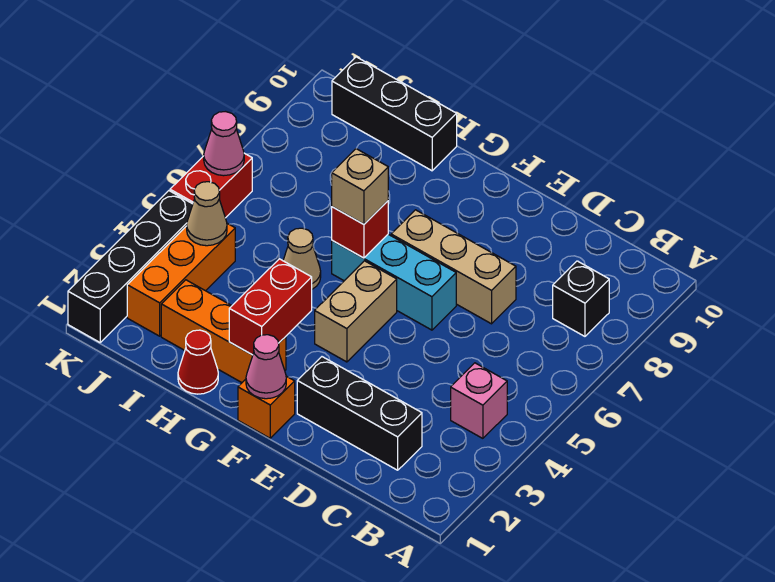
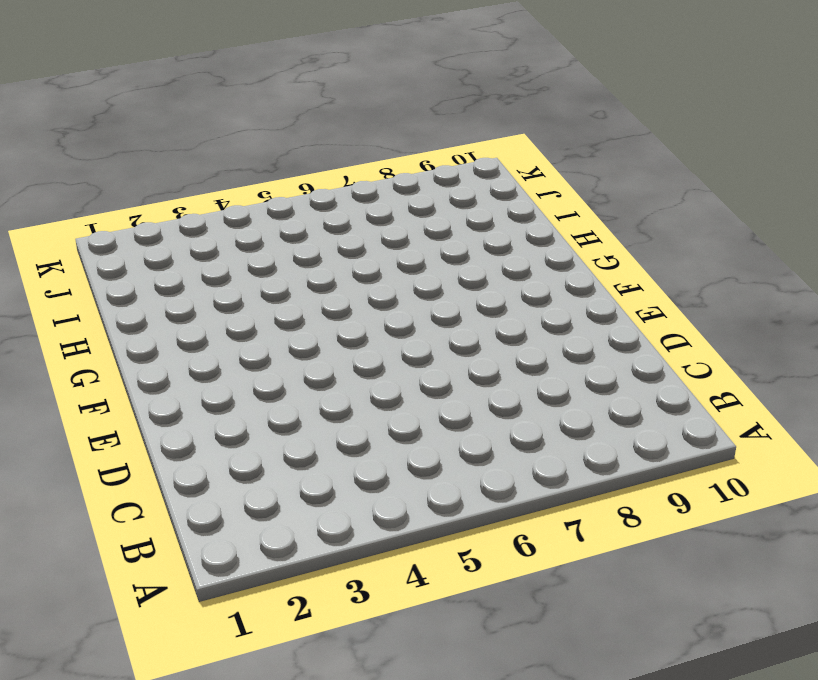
none -> pink brick B4 level 1
none -> black brick B8 level 1
none -> black brick C2:E2 level 1

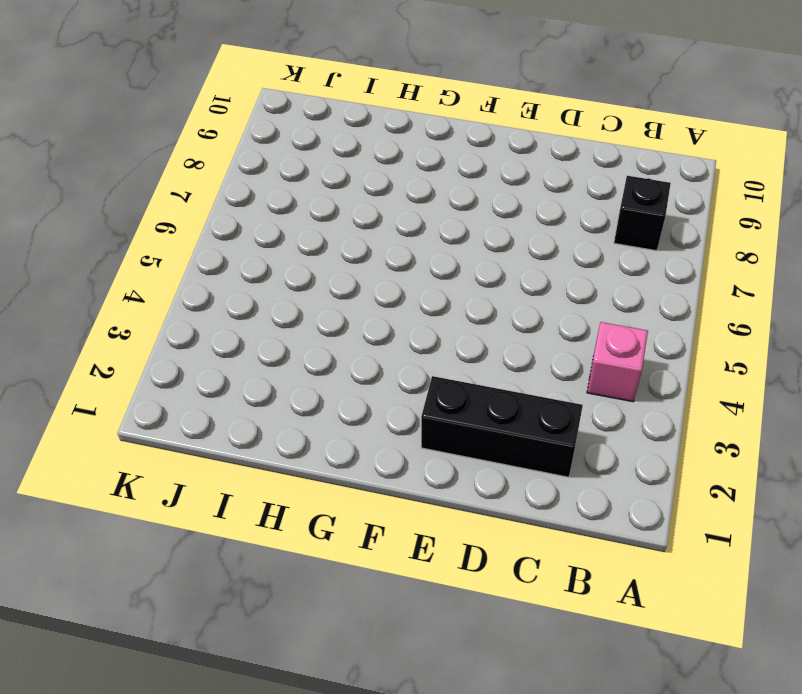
none -> tan brick D7:F7 level 1
none -> cyan brick E6:G6 level 1
none -> orange brick F1 level 1

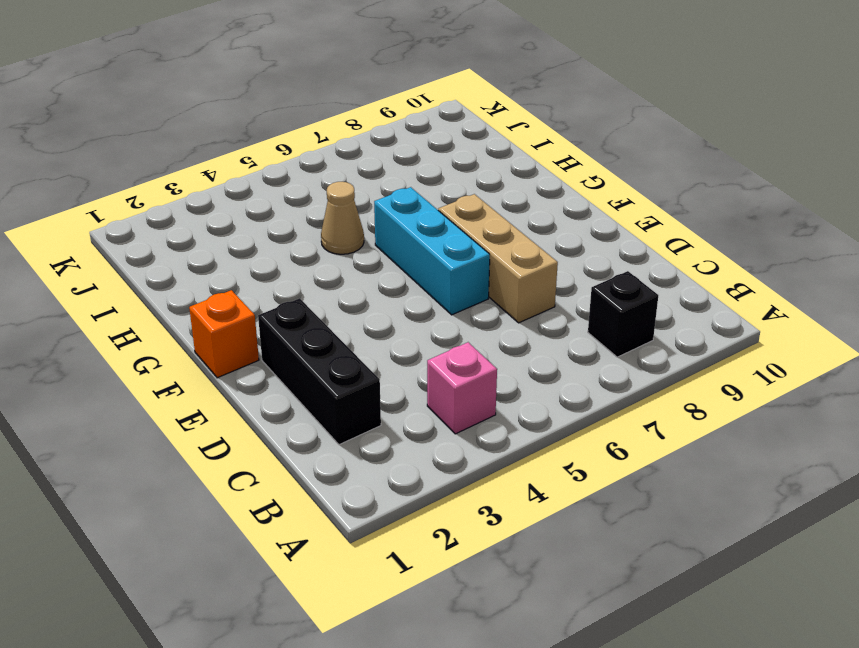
none -> tan brick F4:F5 level 1
none -> orange brick G2:I2 level 1
none -> red cone H1 level 1

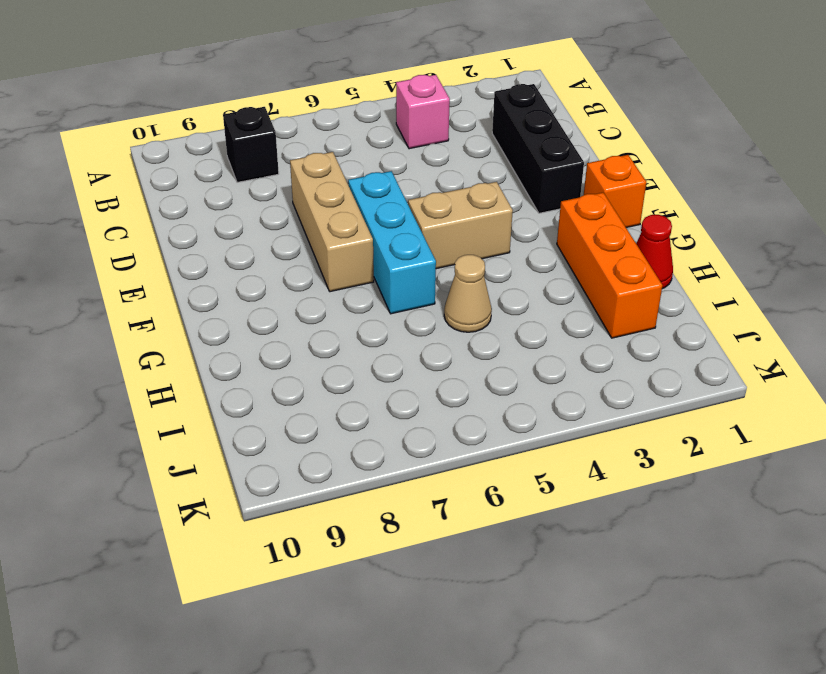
none -> black brick H10:J10 level 1
none -> orange brick J2:J4 level 1
none -> black brick K1:K4 level 1

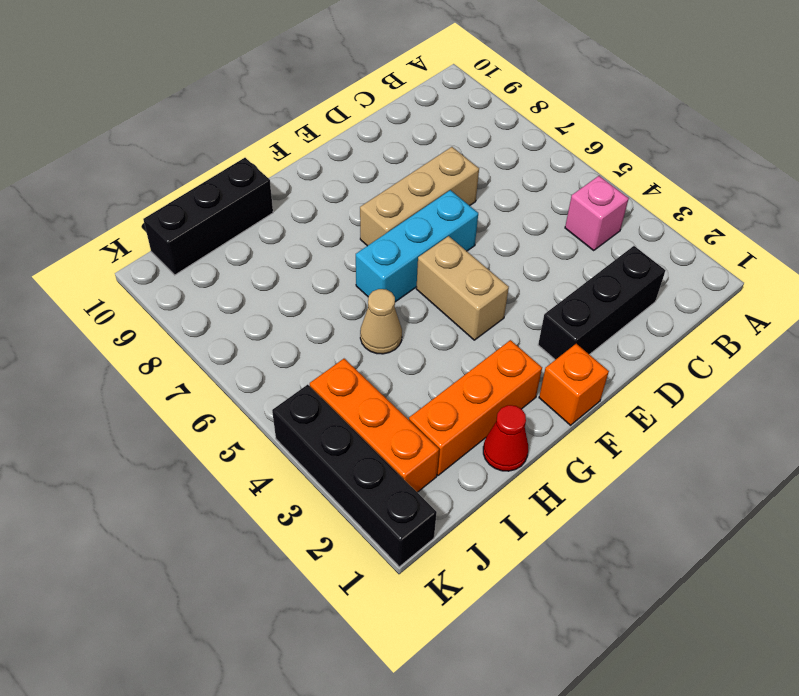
none -> black brick B8 level 1
none -> red brick K5:K6 level 1
none -> pink cone F1 level 2

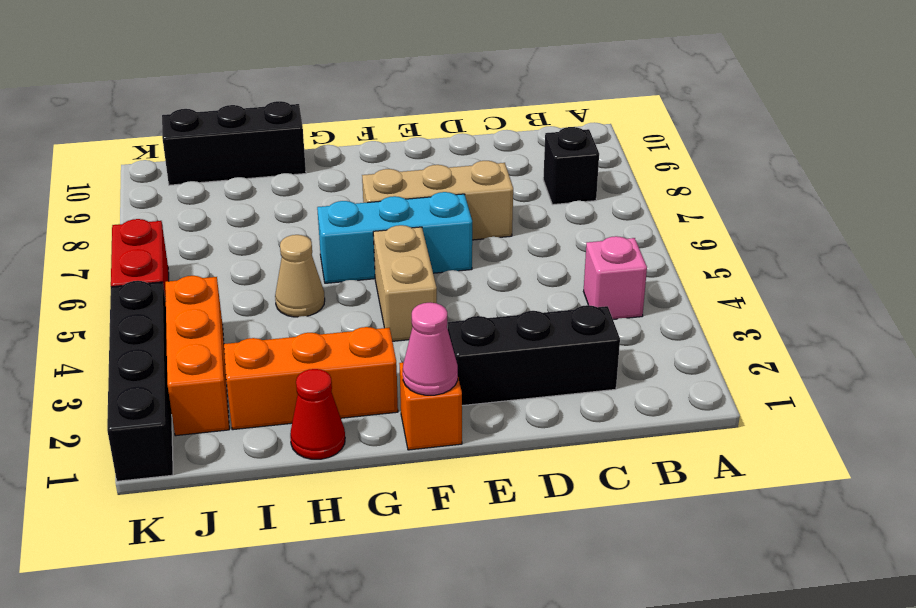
none -> red brick G2:G3 level 2
none -> red brick G6 level 2
none -> tan cone J4 level 2

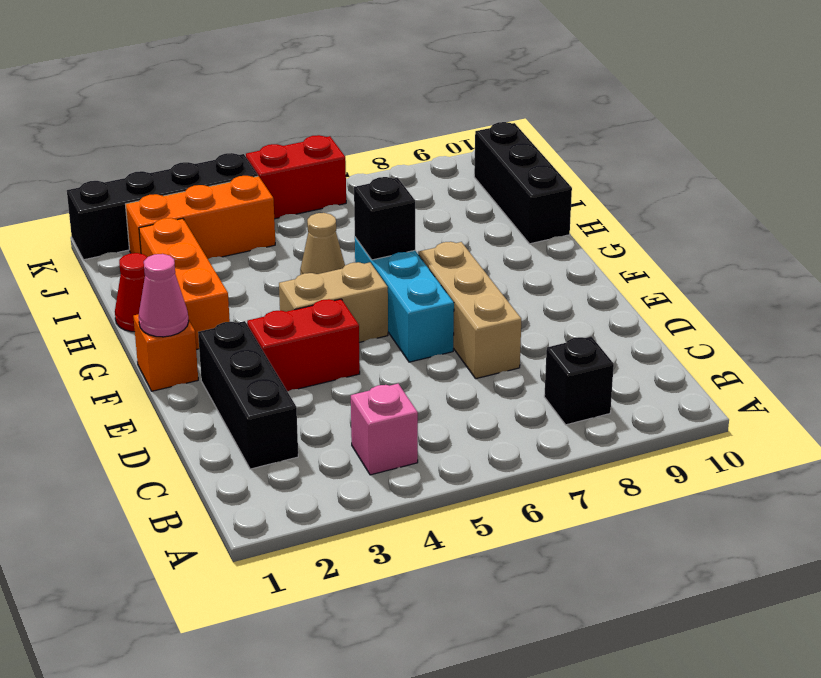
red brick E3:E4 level 1 -> red brick G2:G3 level 2
black brick G6 level 2 -> red brick G6 level 2
none -> tan cone J4 level 2
none -> pink cone K6 level 2
none -> tan brick G6 level 3

